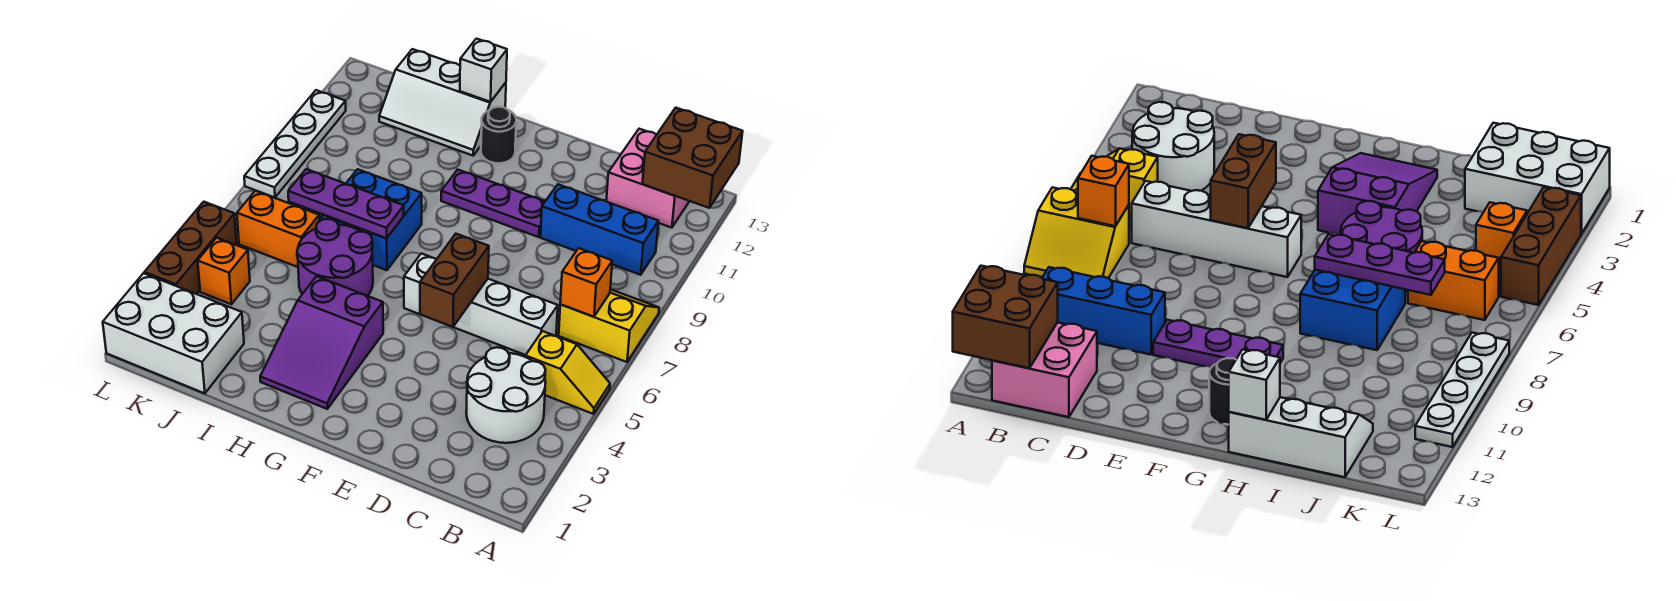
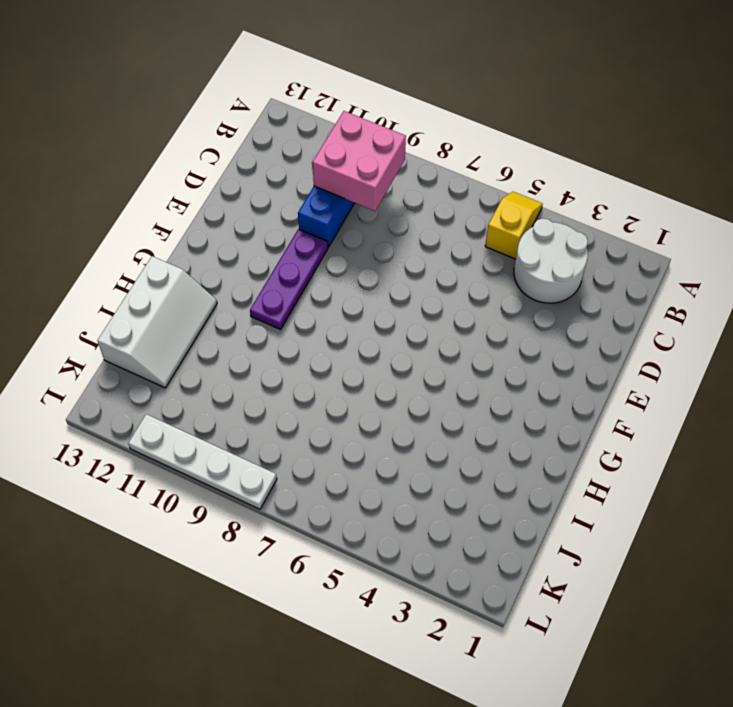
pink brick B9:C10 level 2 -> pink brick B12:C13 level 1
none -> yellow slope A7:B8 level 1 top 7
none -> white brick C6:F6 level 1
none -> purple slope G2:H4 level 1 top 4

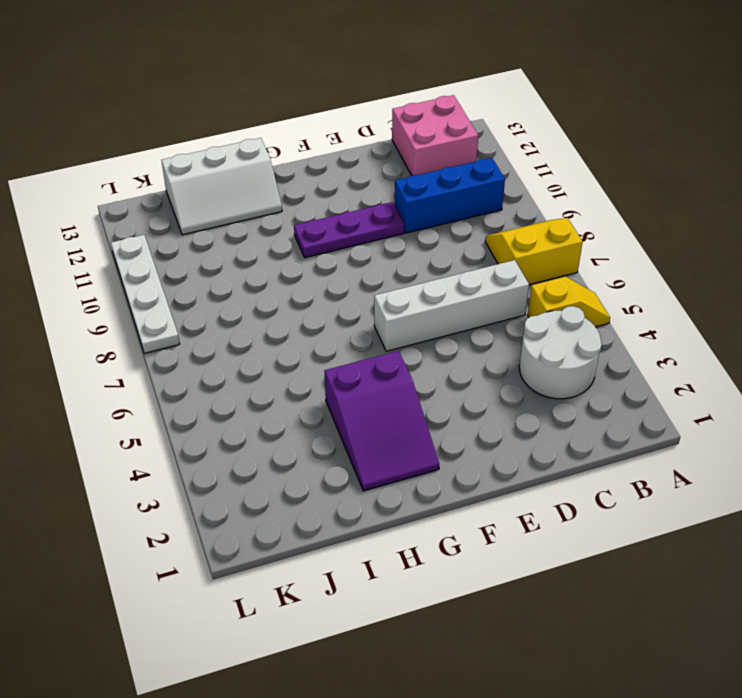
none -> black round brick G12 level 1
none -> purple round brick H5:I6 level 1
none -> blue brick H7:I8 level 1

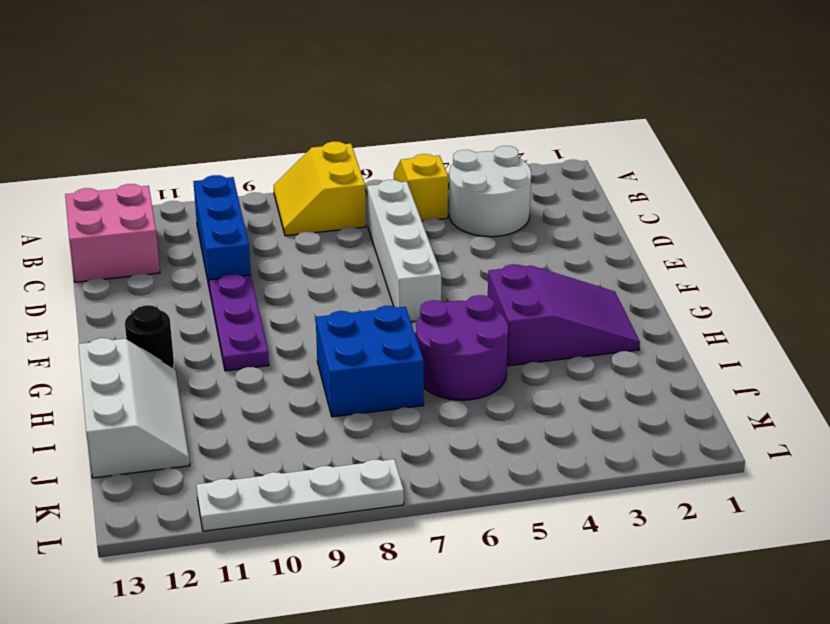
none -> white brick J1:L2 level 1
none -> orange brick J6:K6 level 1
none -> orange brick K4 level 1

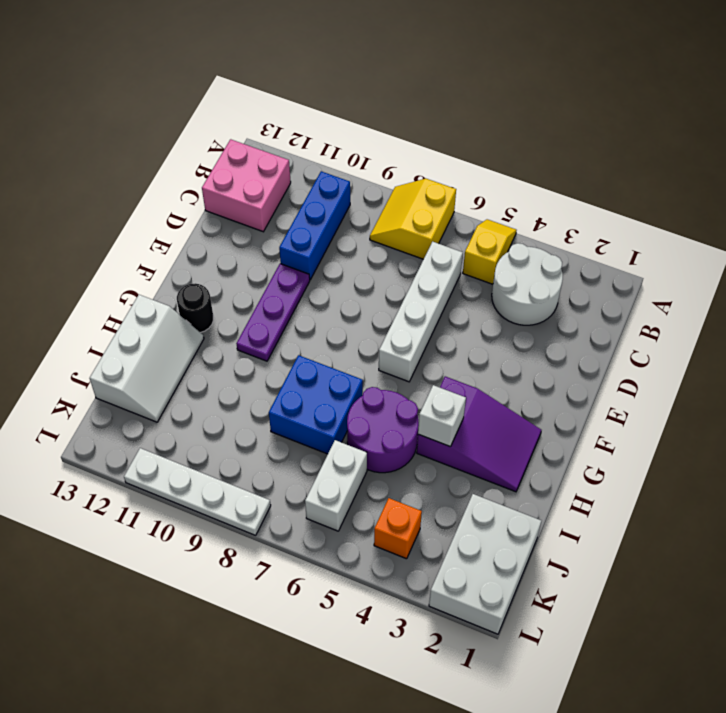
white brick H4 level 2 -> white brick H13 level 2
white brick J6:K6 level 1 -> orange brick J6:K6 level 1
none -> brown brick L3:L5 level 1
none -> brown brick A12:B13 level 2
none -> orange brick B7 level 2

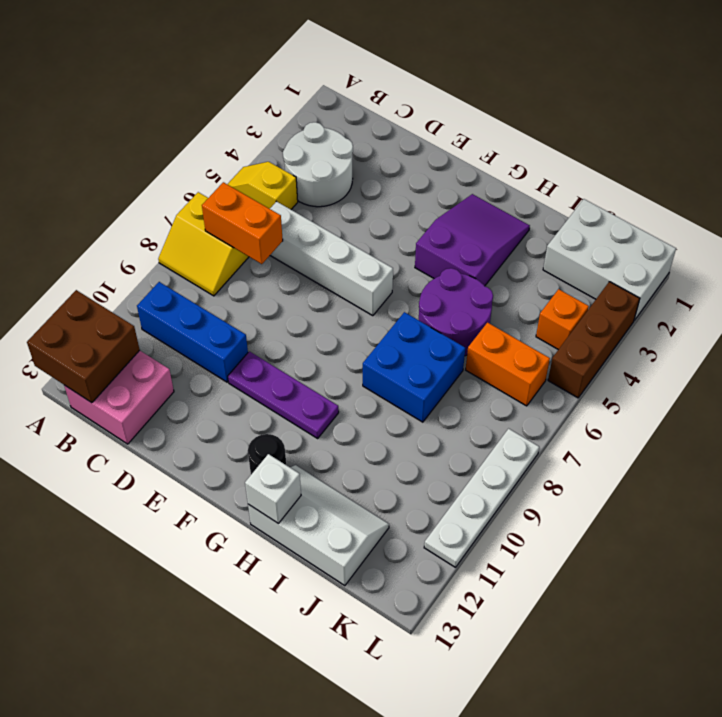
orange brick B7:C7 level 2 -> orange brick B7 level 2
none -> brown brick E5:E6 level 2
none -> purple plate H7:J7 level 2

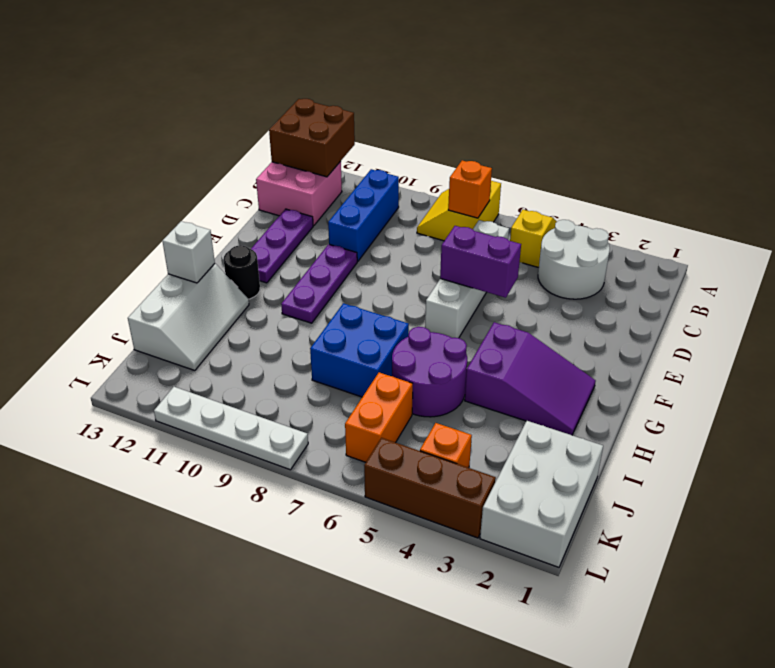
purple plate D12:F12 level 1 -> purple plate H7:J7 level 2
purple brick E5:E6 level 2 -> brown brick E5:E6 level 2

